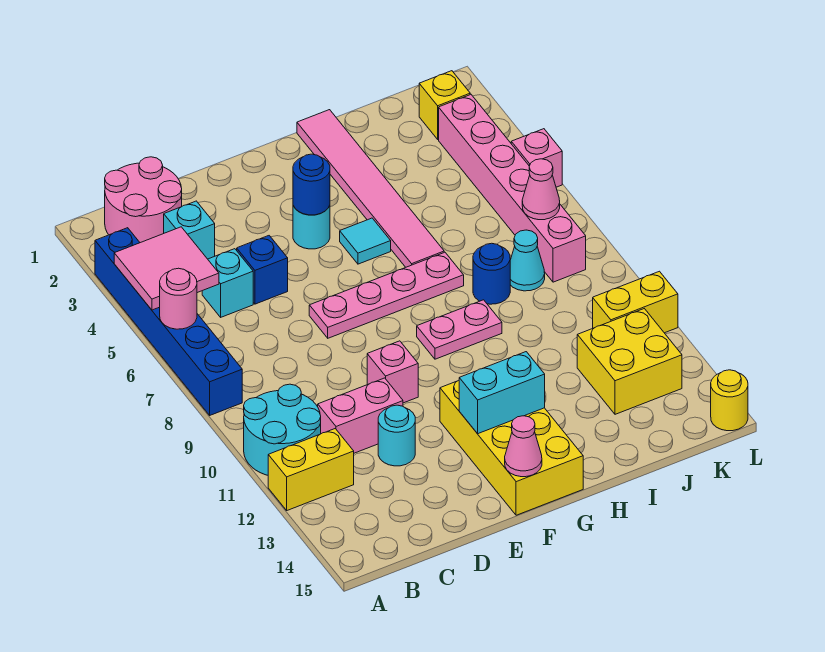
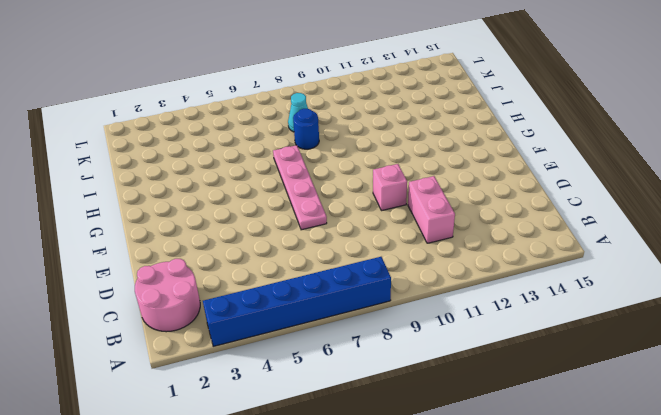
none -> cyan round brick A10:B11 level 1
none -> yellow brick A12:B12 level 1
none -> cyan brick C3 level 1
none -> cyan brick C5 level 1

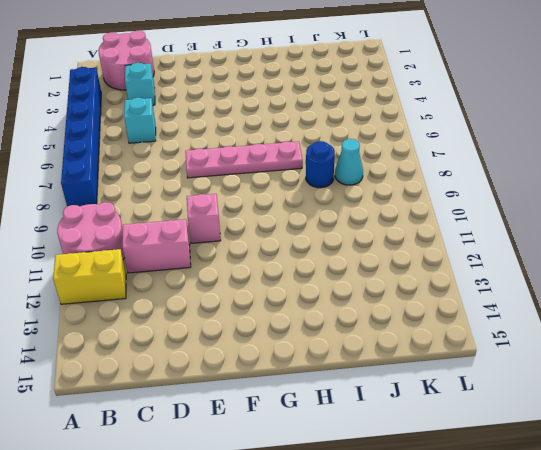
pink round brick A10:B11 level 1 -> cyan round brick A10:B11 level 1
none -> blue brick D5 level 1
none -> cyan round brick D12 level 1
none -> cyan round brick F4 level 1
none -> yellow brick F12:G15 level 1

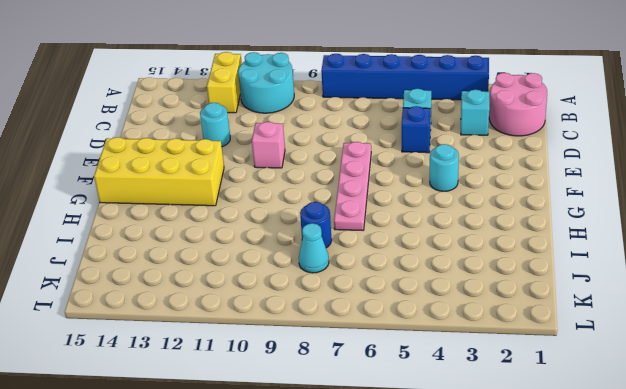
none -> pink brick C11:D11 level 1
none -> cyan tile G5 level 1
none -> pink plate G9:H9 level 1
none -> pink tile H1:H6 level 1

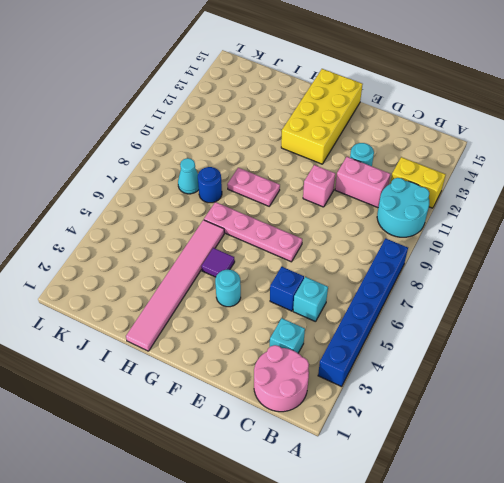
purple tile G5 level 1 -> cyan tile G5 level 1
none -> yellow brick J12:K13 level 1
none -> yellow brick K2 level 1
none -> pink brick K3:K8 level 1
none -> yellow brick K11:L11 level 1

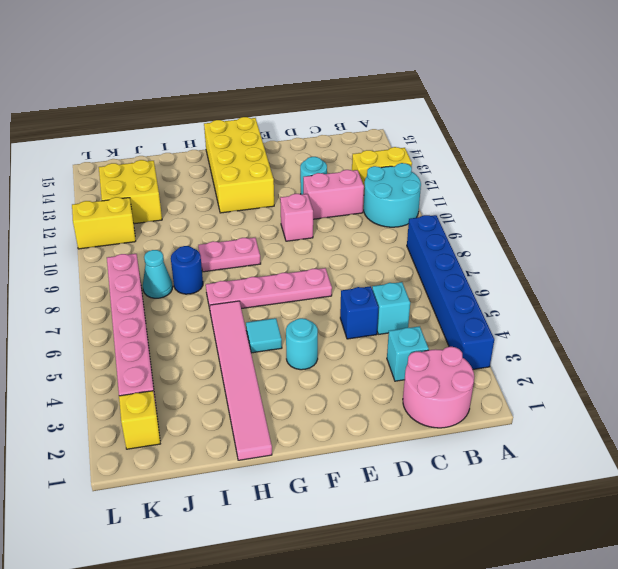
none -> pink brick L5 level 1
none -> yellow round brick L15 level 1
none -> pink tile A4:B5 level 2
none -> pink round brick A6 level 2

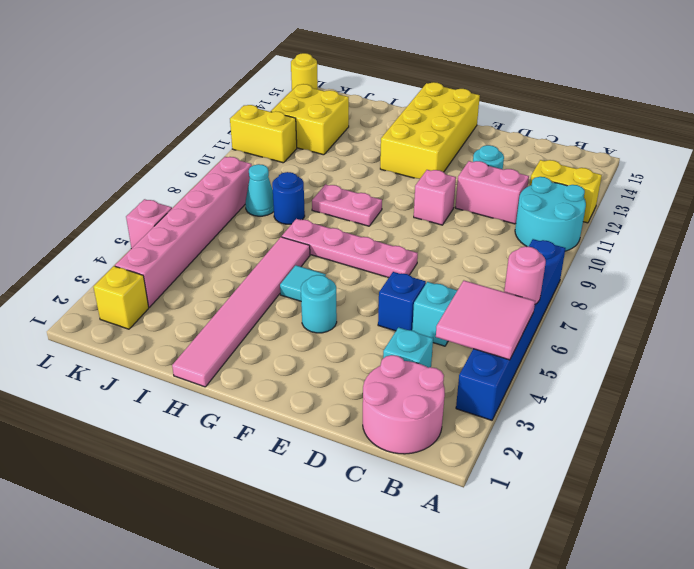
none -> blue round brick F4 level 2
none -> cyan brick F13:G13 level 2
none -> pink cone F15 level 2
none -> pink cone K7 level 2

